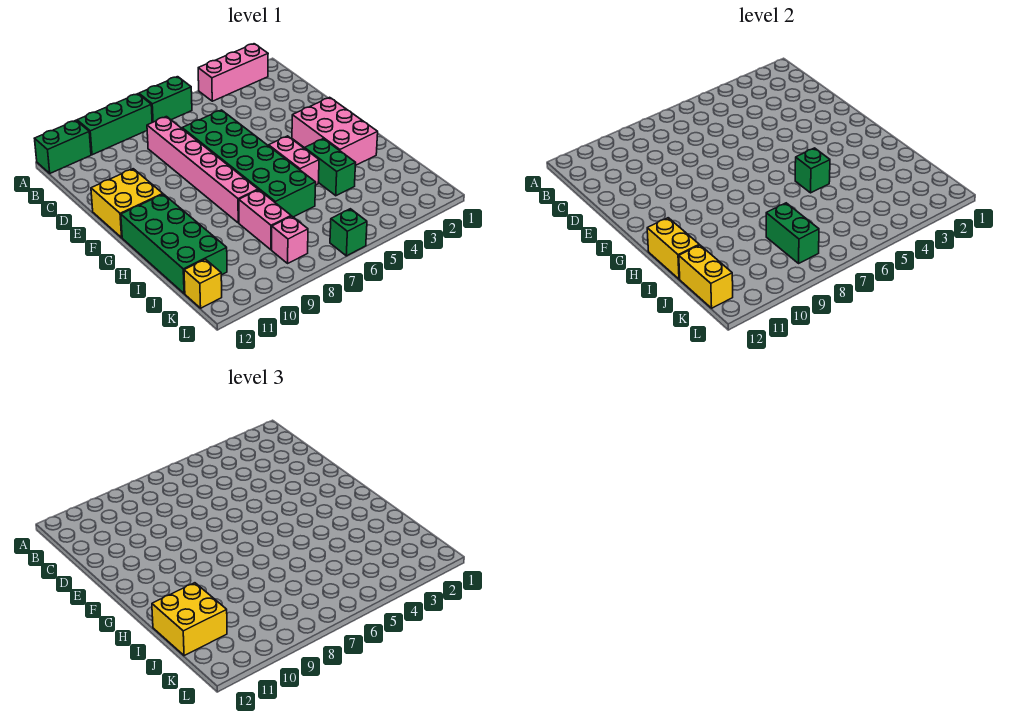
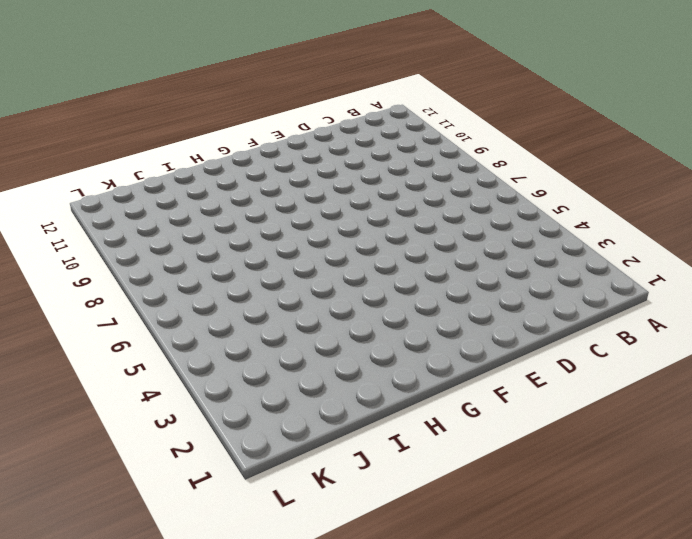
none -> pink brick A2:A4 level 1
none -> green brick A6:A7 level 1
none -> green brick A8:A10 level 1

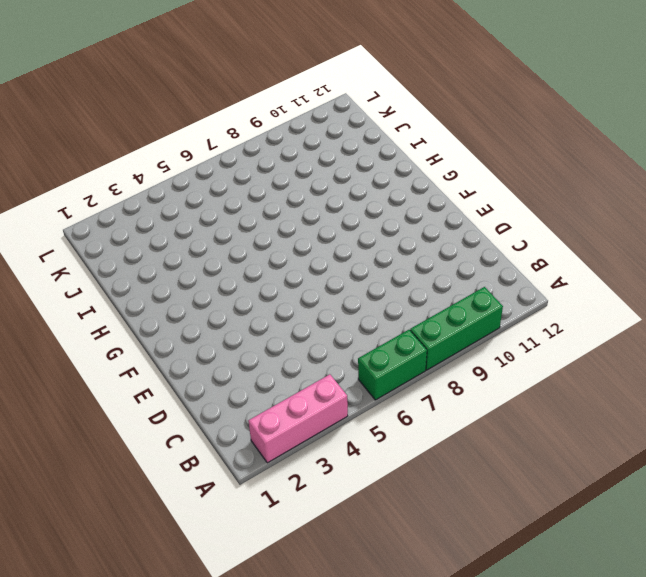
none -> green brick A11:A12 level 1
none -> pink brick C8:H8 level 1
none -> green brick D6:I7 level 1

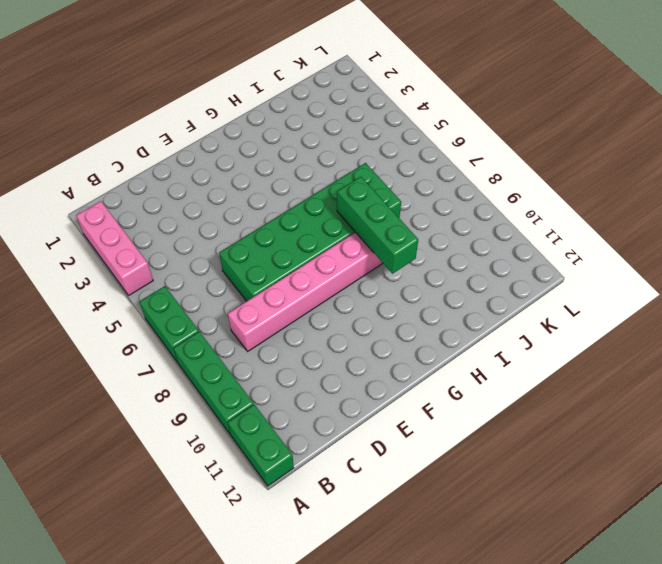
green brick H7:H9 level 2 -> none
none -> yellow brick E11:F12 level 1
none -> pink brick F2:H3 level 1
none -> pink brick G5:H5 level 1

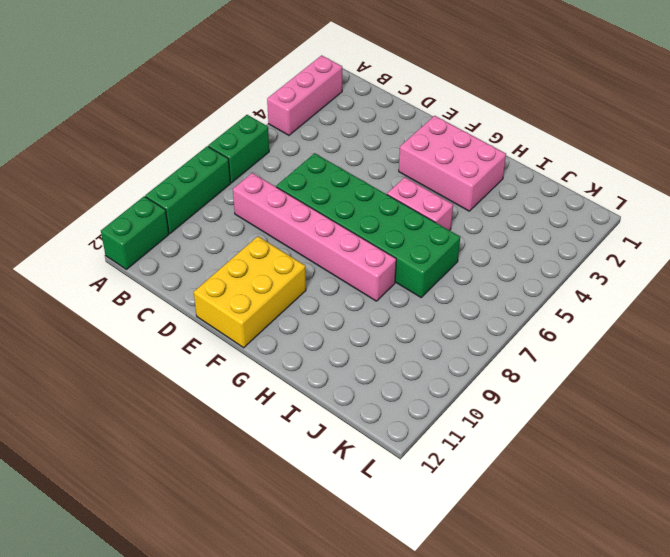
yellow brick E10:F12 level 1 -> yellow brick E11:F12 level 1
none -> green brick G11:J12 level 1
none -> green brick H4:I4 level 1
none -> pink brick I8:J8 level 1

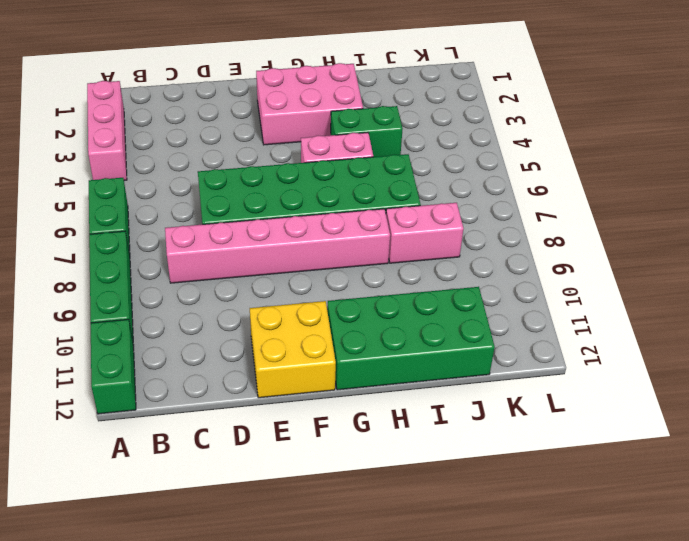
none -> pink brick K8 level 1
none -> yellow brick K12 level 1
none -> green brick L6 level 1

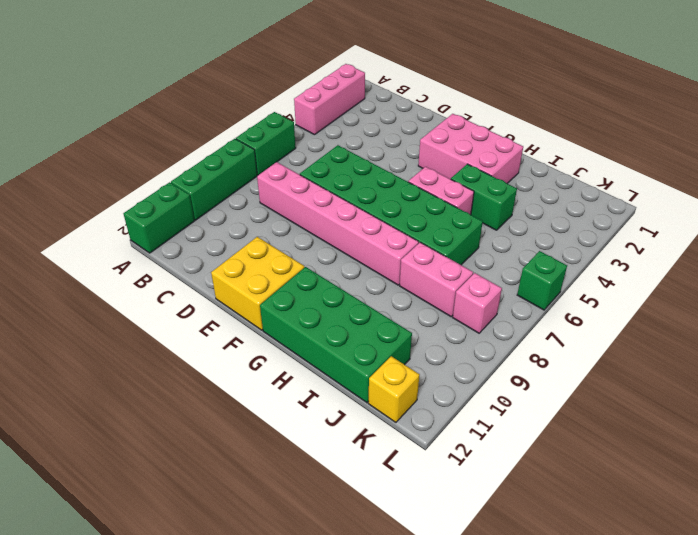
none -> green brick H5 level 2
none -> yellow brick H12:I12 level 2
none -> green brick J8:K8 level 2

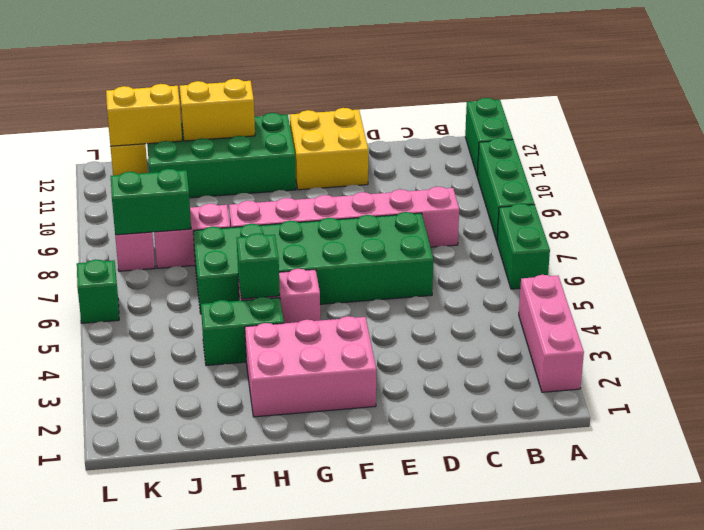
none -> yellow brick I11:J12 level 3

